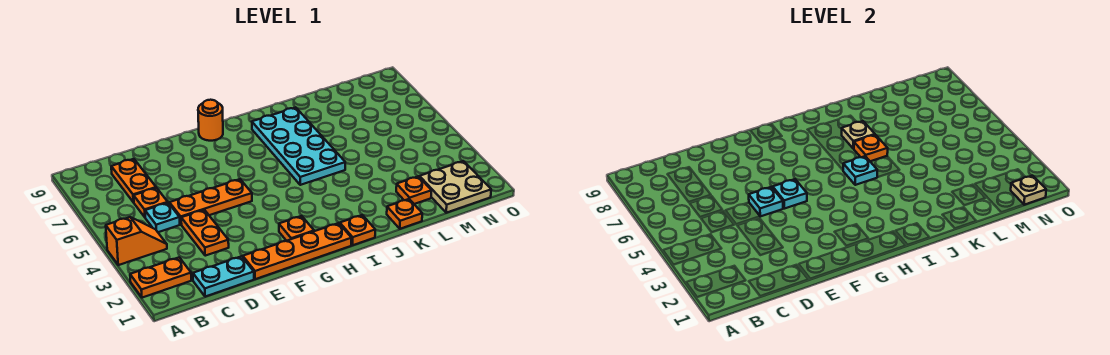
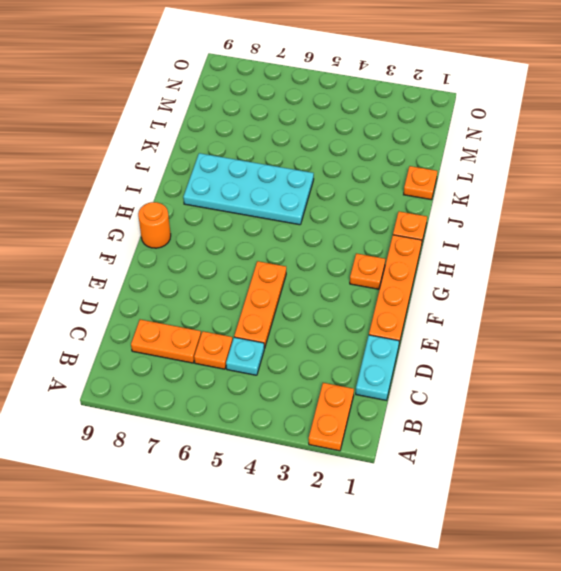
none -> orange slope A4:B4 level 1 top A
none -> orange plate D3:D4 level 1
none -> orange plate L2 level 1

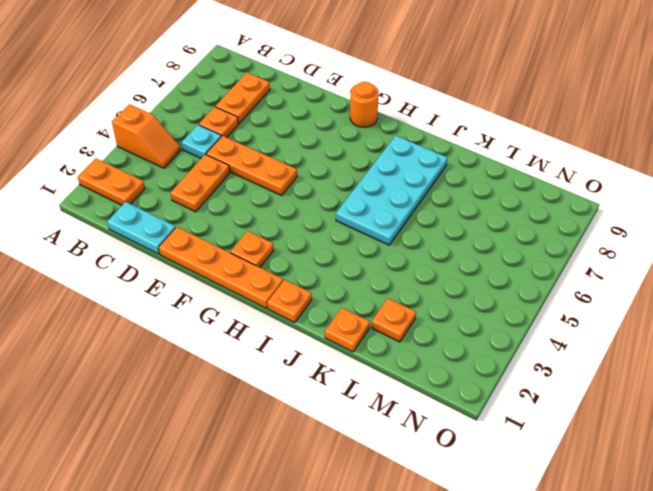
none -> tan plate M1:N2 level 1
none -> cyan plate E5 level 2
none -> cyan plate F5 level 2

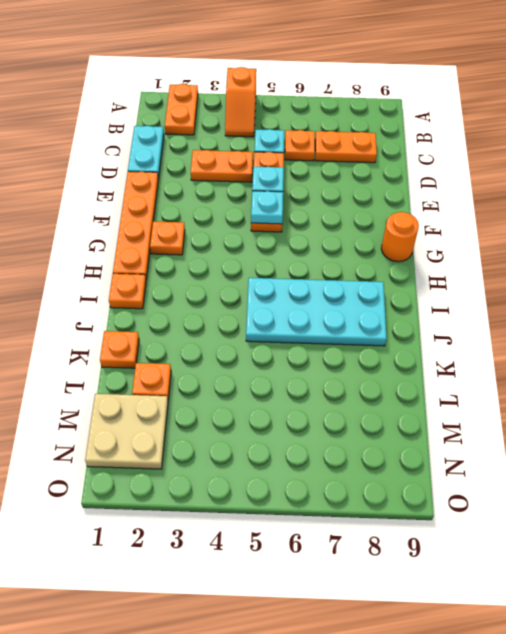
none -> cyan plate I5 level 2
none -> orange plate J6 level 2
none -> tan plate J7 level 2

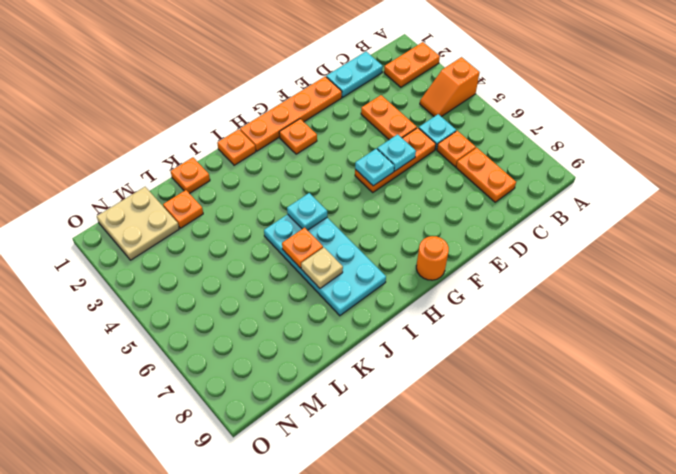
none -> tan plate N1 level 2

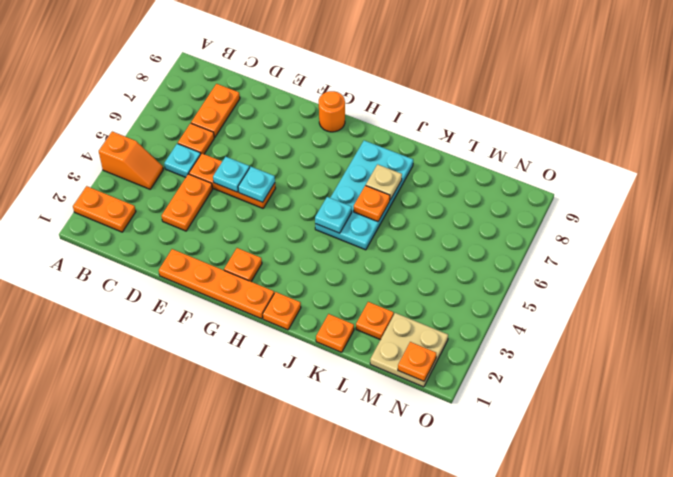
orange plate N1 level 2 -> tan plate N1 level 2
none -> cyan plate C1:D1 level 1

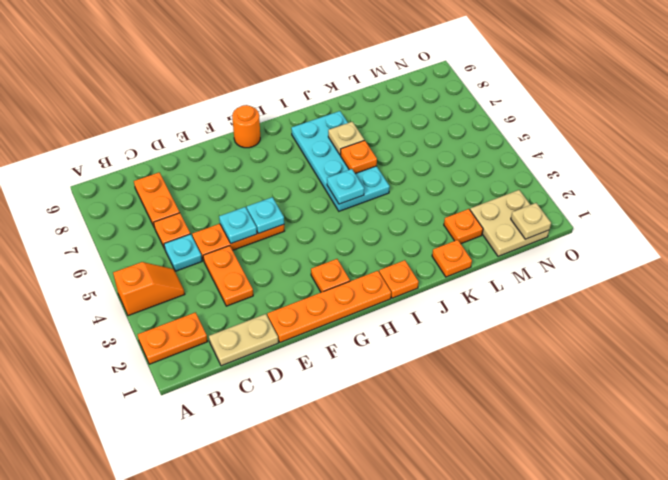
tan plate C1:D1 level 1 -> cyan plate C1:D1 level 1

